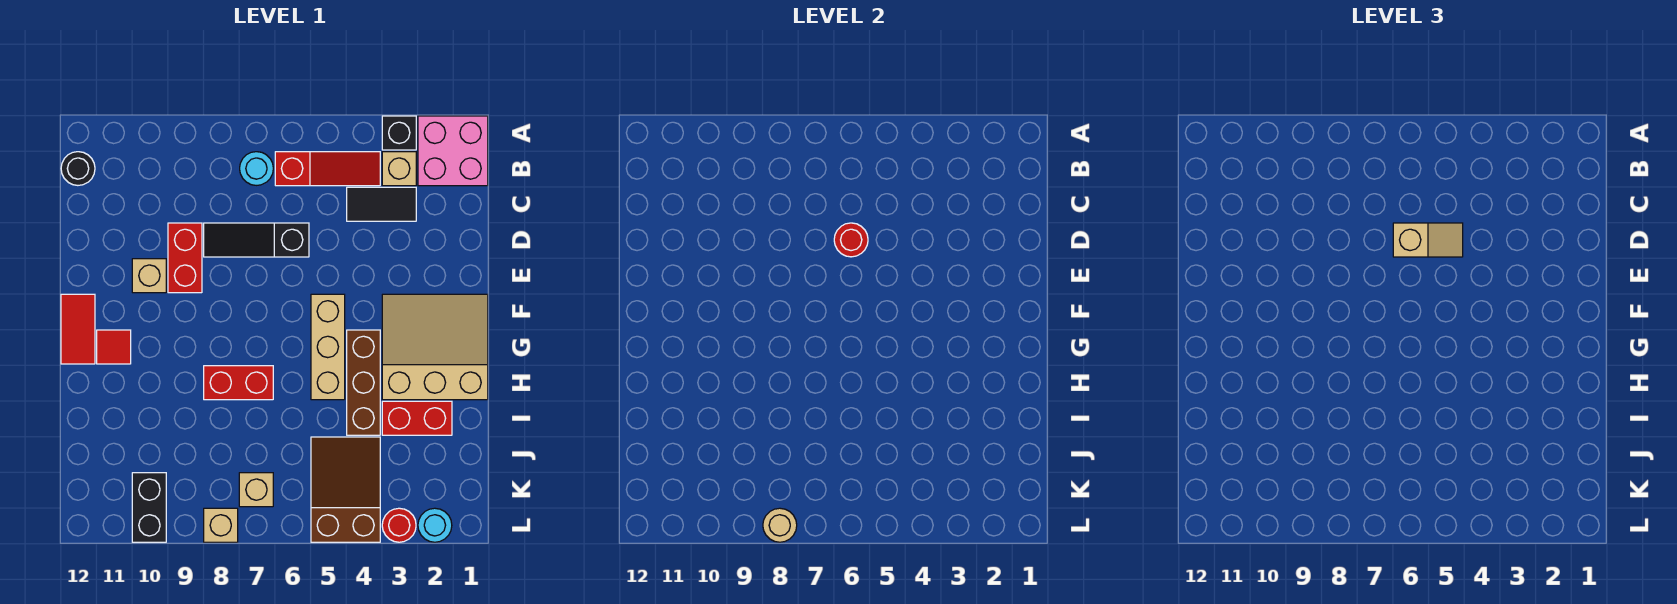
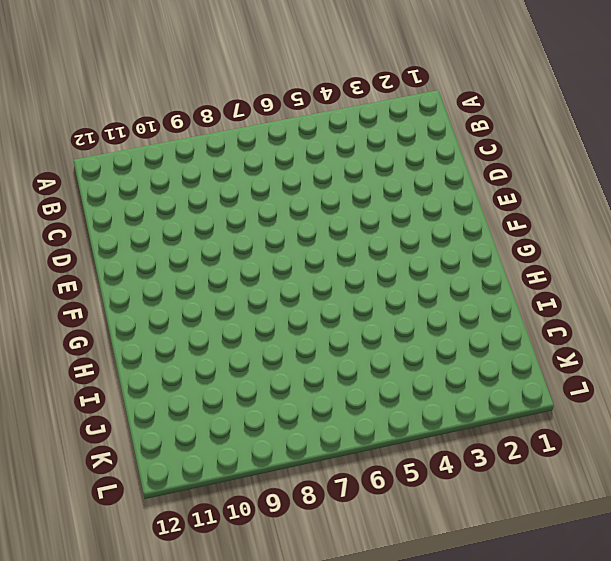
none -> pink brick A1:B2 level 1
none -> black brick A3 level 1
none -> tan brick B3 level 1

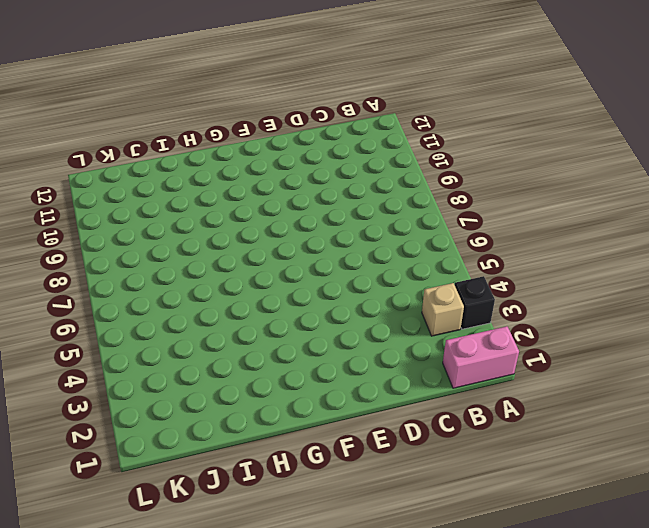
pink brick A1:B1 level 1 -> pink brick A1:B2 level 1
none -> red slope B4:B6 level 1 top 6
none -> cyan round brick B7 level 1
none -> black round brick B12 level 1

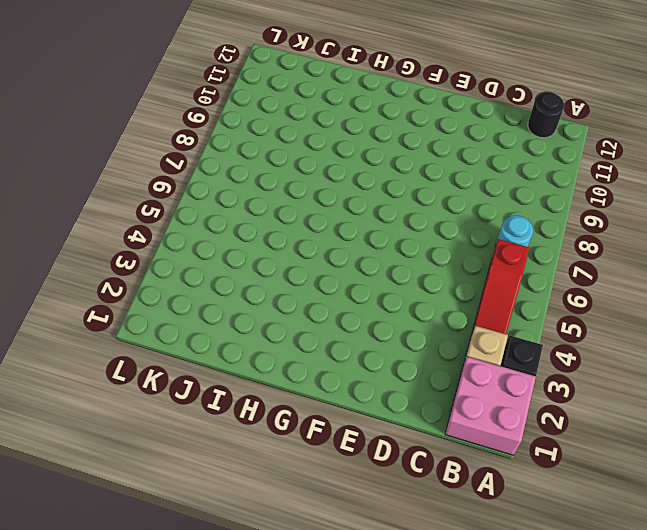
none -> black tile C3:C4 level 1
none -> black slope D6:D8 level 1 top 6
none -> red brick D9:E9 level 1

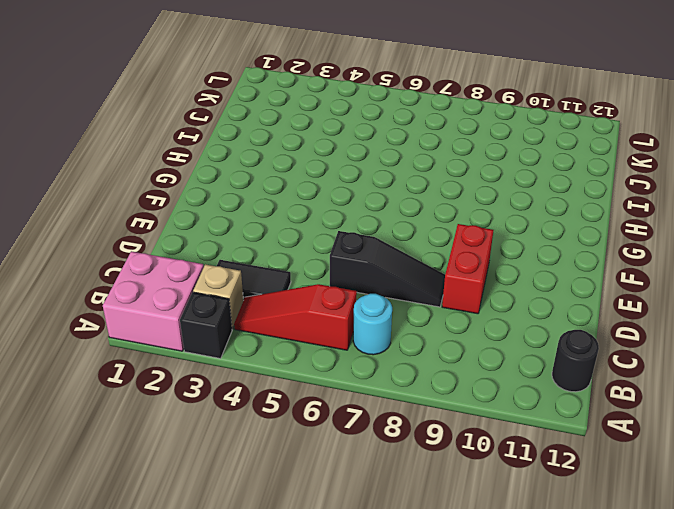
none -> tan brick E10 level 1
none -> tan slope F1:H3 level 1 top H
none -> tan brick F5:H5 level 1

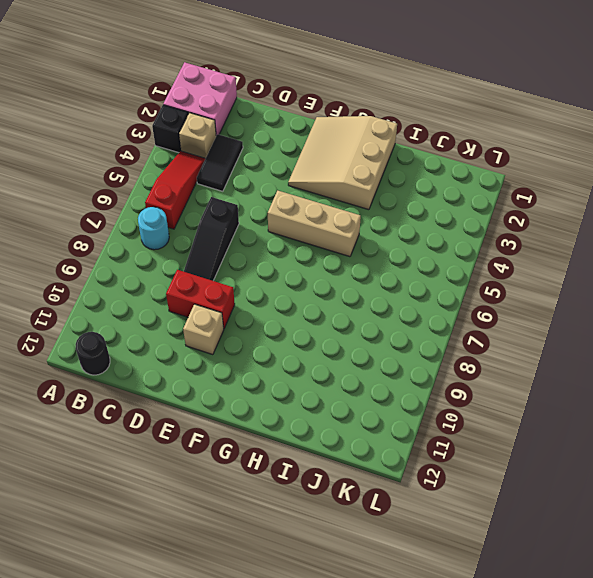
none -> red tile F12:G12 level 1
none -> brown brick G4:I4 level 1
none -> red tile G11 level 1

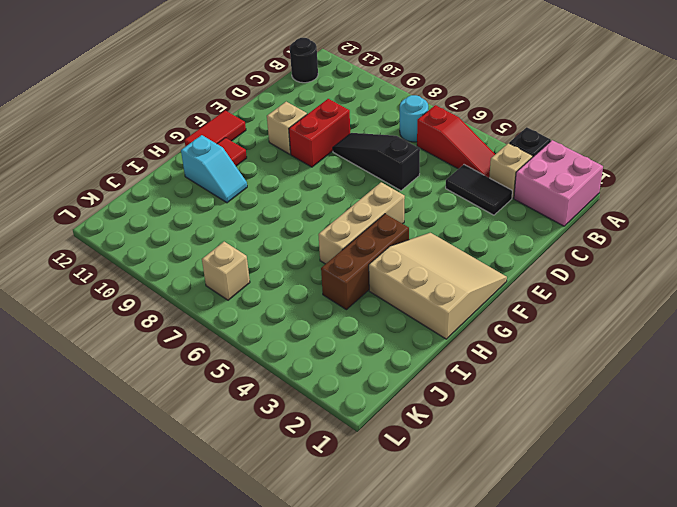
cyan slope H10:H11 level 1 top 11 -> none
none -> red brick H7:H8 level 1
none -> red brick I2:I3 level 1
none -> brown slope J4:L5 level 1 top L

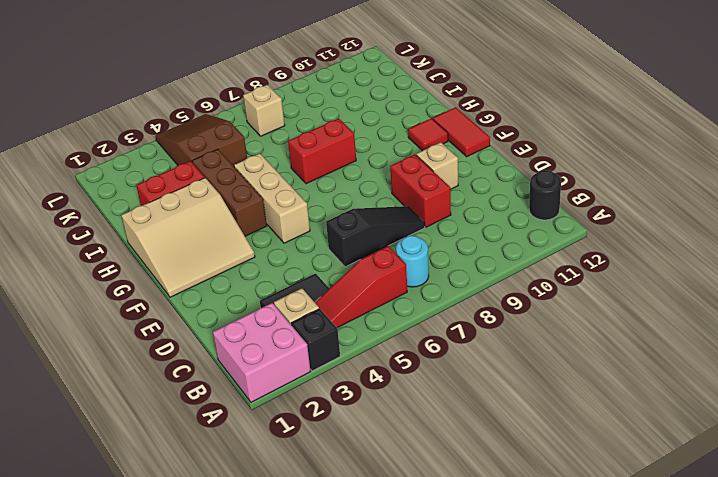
brown slope J4:L5 level 1 top J -> brown slope J4:L5 level 1 top L
none -> black brick K10:L10 level 1
none -> cyan round brick L2 level 1
none -> red round brick L3 level 1

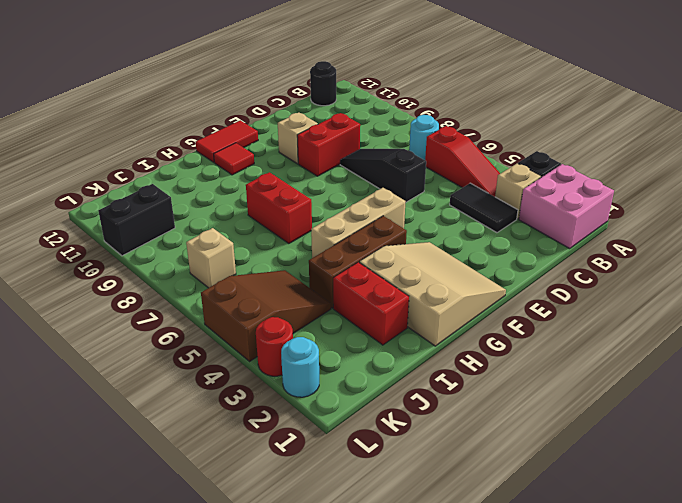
none -> tan brick L8 level 1
none -> red round brick D6 level 2
none -> tan round brick L8 level 2

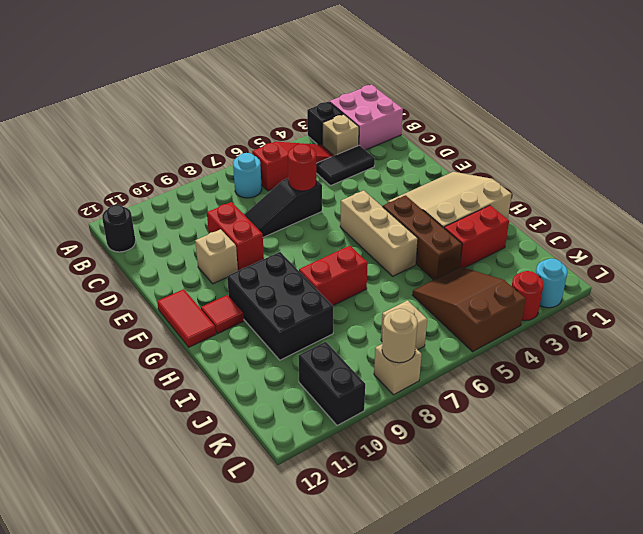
black brick G9:I10 level 1 -> none
none -> tan slope D5:D6 level 3 top 6

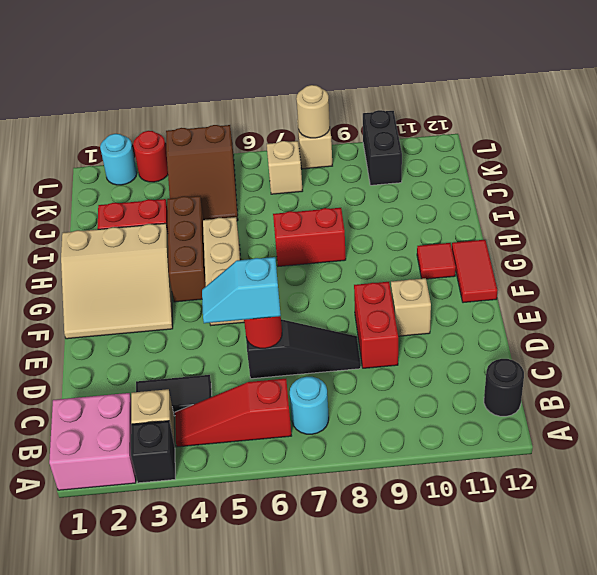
cyan slope D5:D6 level 3 top 6 -> tan slope D5:D6 level 3 top 6

